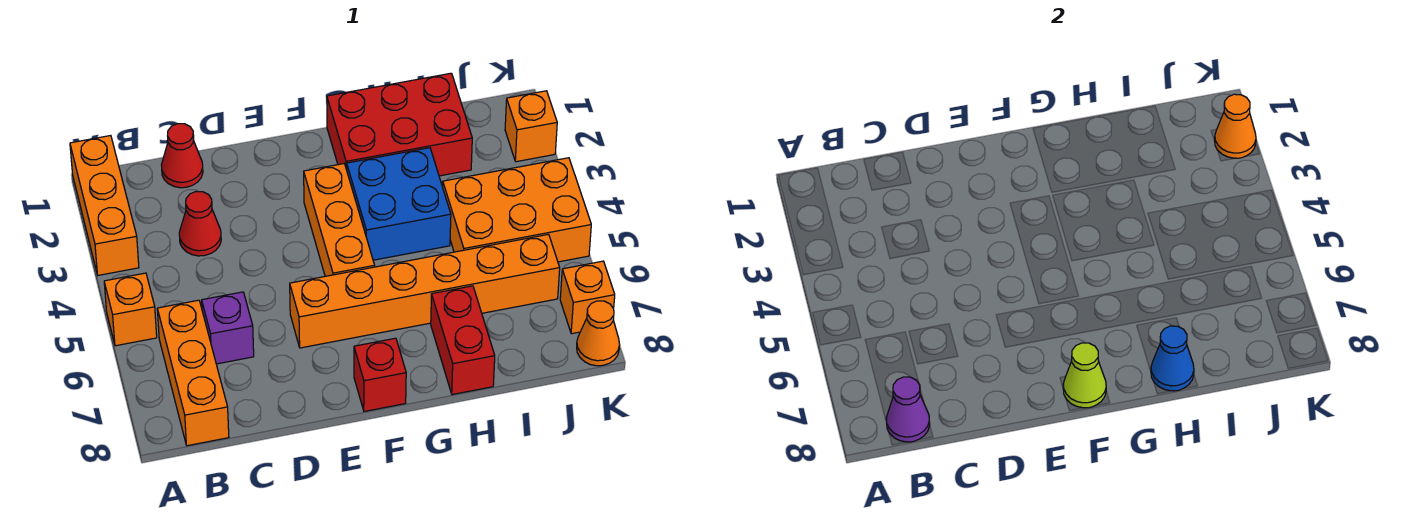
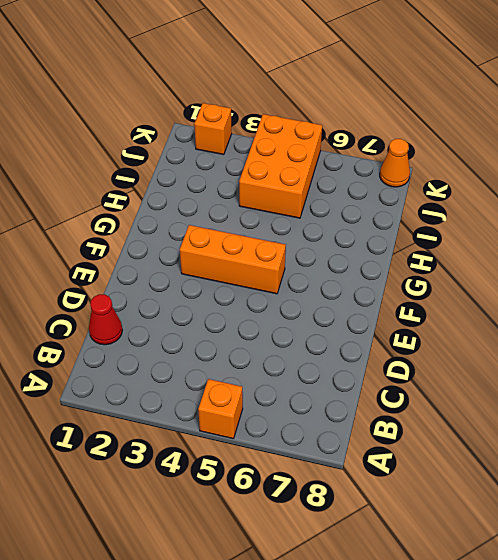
none -> orange brick A1:A3 level 1
none -> orange brick B6:B8 level 1
none -> red cone C3 level 1

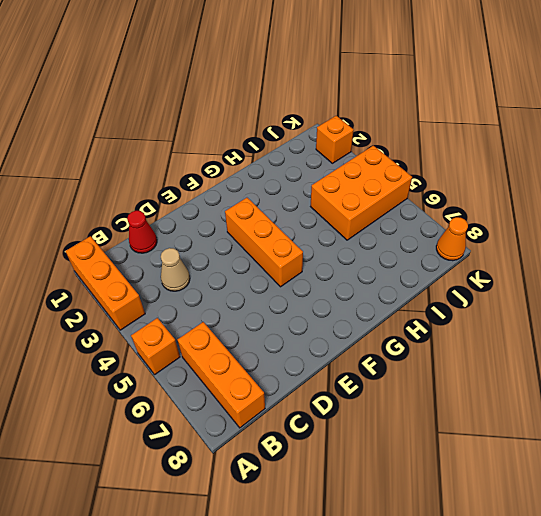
tan cone C3 level 1 -> red cone C3 level 1
none -> purple brick C6 level 1
none -> orange brick E6:J6 level 1
none -> red brick F8 level 1

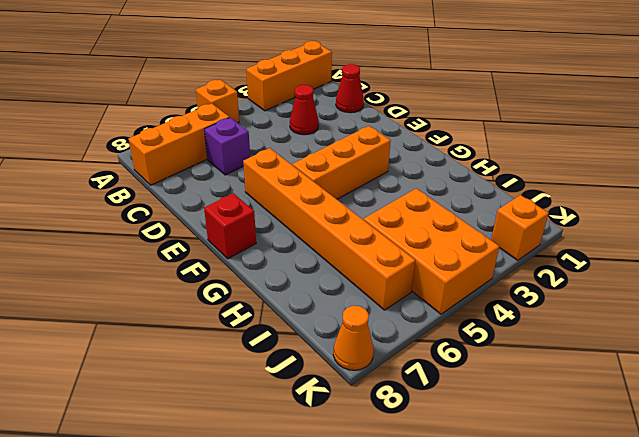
none -> red brick G1:I2 level 1
none -> blue brick G3:H4 level 1
none -> red brick H7:H8 level 1

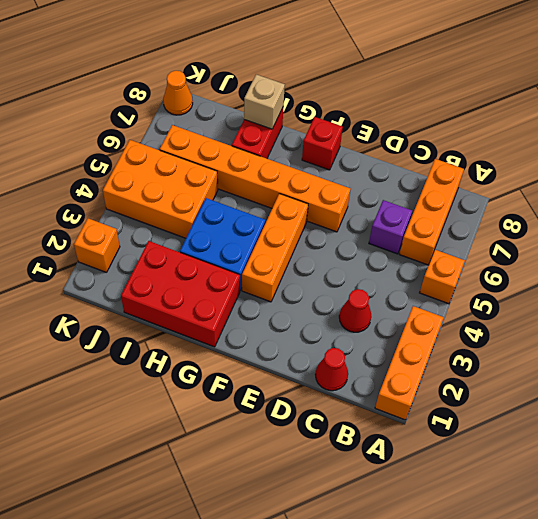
tan brick H8 level 2 -> blue cone H8 level 2
none -> orange brick K7 level 1
none -> purple cone B8 level 2
none -> lime cone F8 level 2

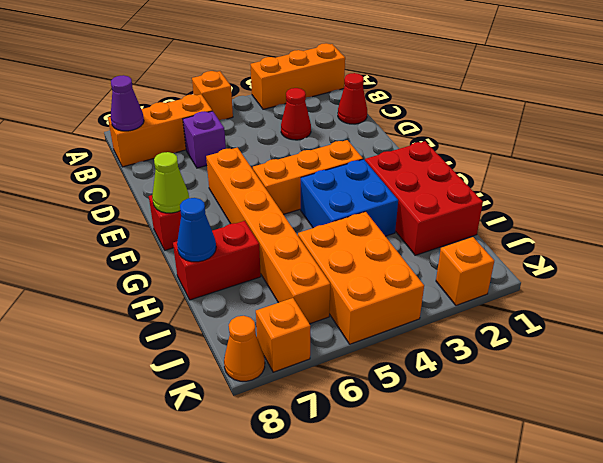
none -> orange cone K2 level 2

